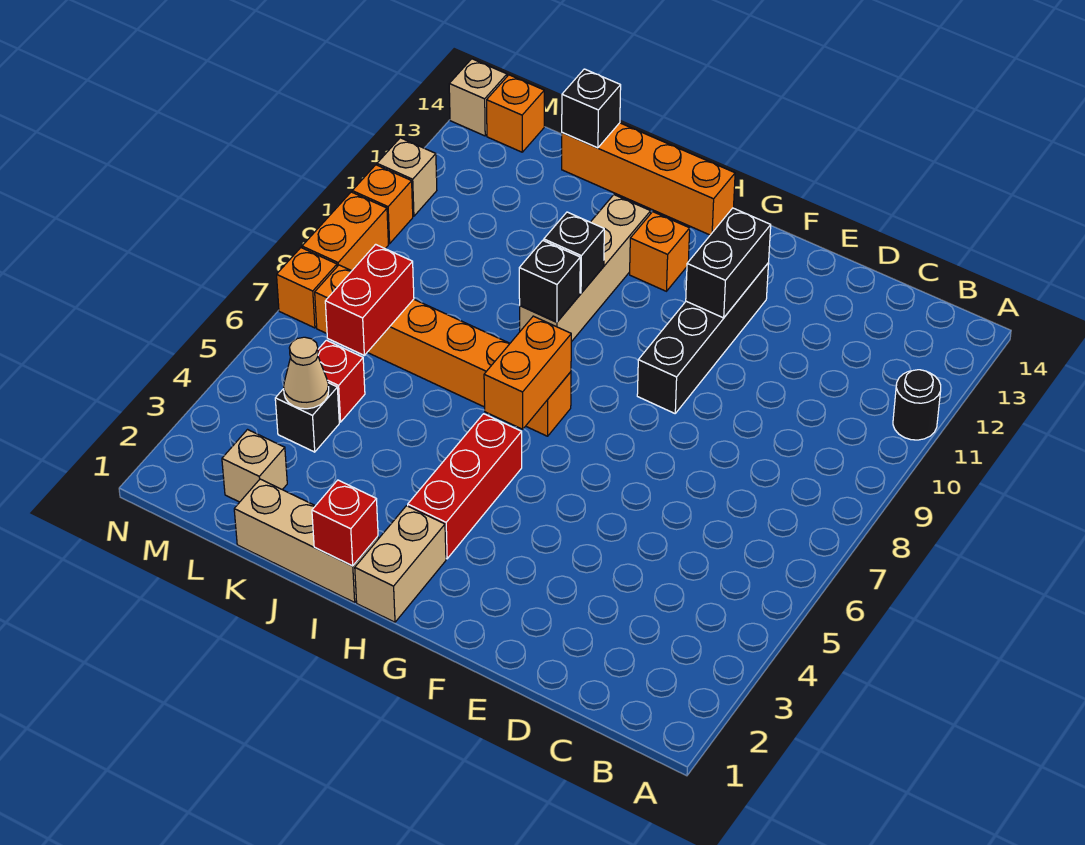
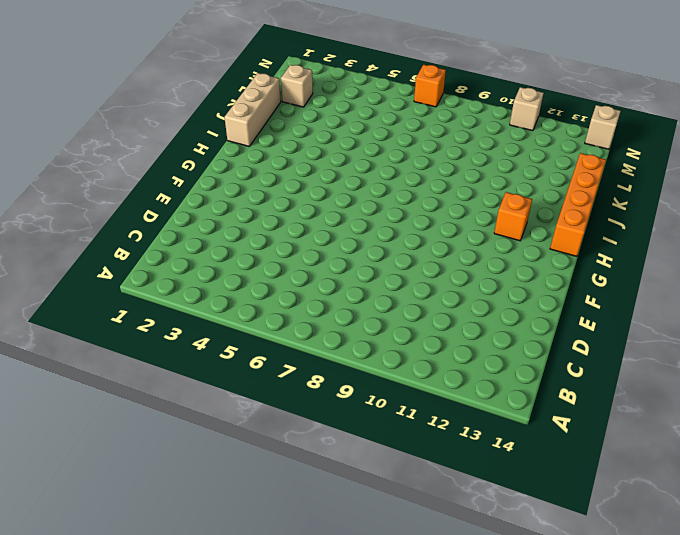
none -> black round brick A11 level 1
none -> black brick F9:F12 level 1
none -> tan brick H1:H2 level 1

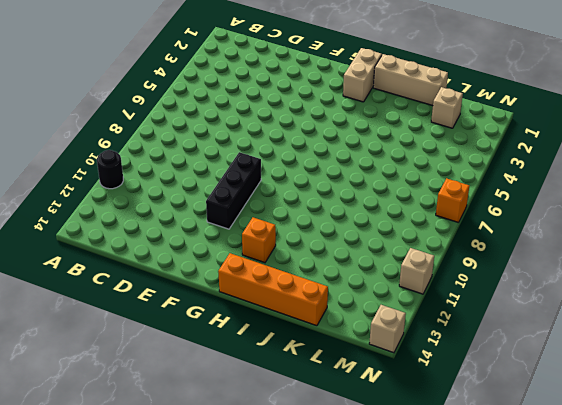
black brick F9:F11 level 1 -> black brick F9:F12 level 1
none -> red brick H3:H5 level 1
none -> orange brick H7:M7 level 1
none -> tan brick I9:I12 level 1

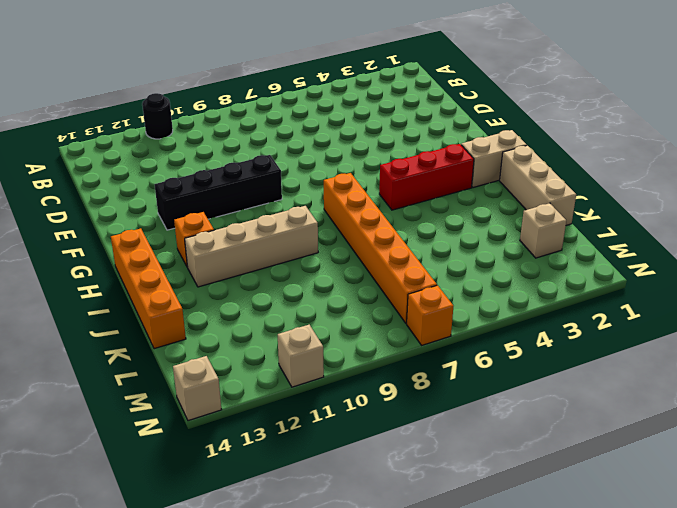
none -> black brick L4 level 1
none -> red brick L5 level 1
none -> orange brick M14 level 1

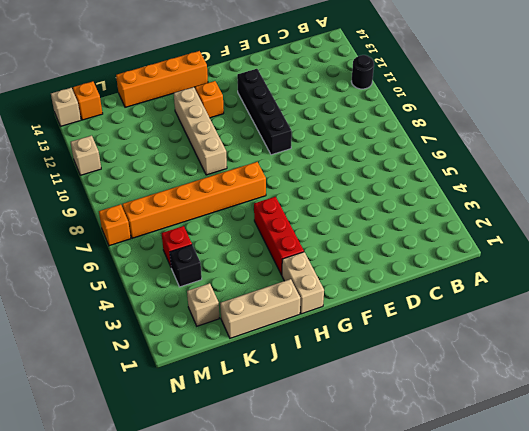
none -> orange brick N8:N9 level 1
none -> orange brick N10 level 1
none -> black brick F11:F12 level 2

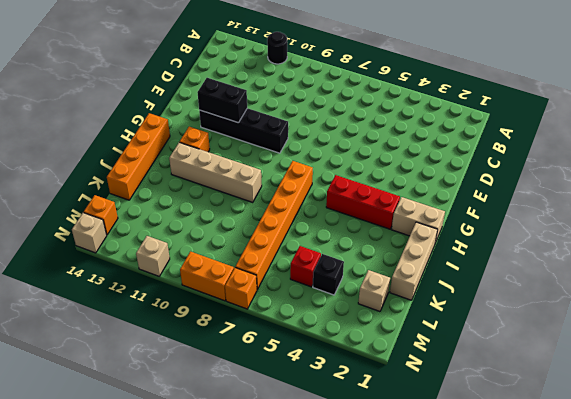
none -> orange brick N10 level 1
none -> orange brick H6:H7 level 2
none -> red brick I1 level 2

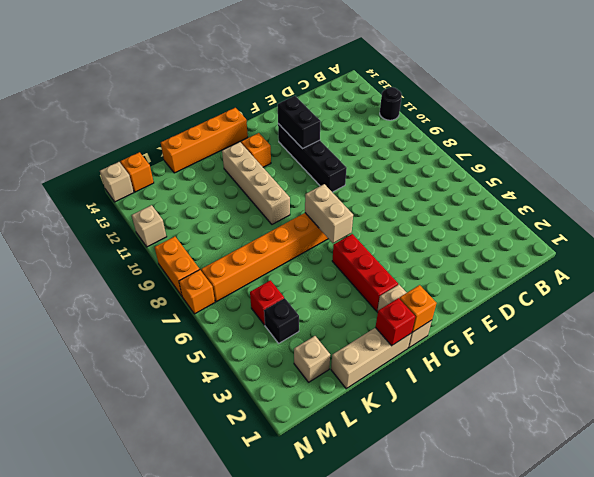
orange brick H1 level 2 -> orange brick N10 level 1
tan brick H6:H7 level 2 -> orange brick H6:H7 level 2
none -> black brick I9 level 2
none -> black brick I10 level 2
none -> black brick K14 level 2

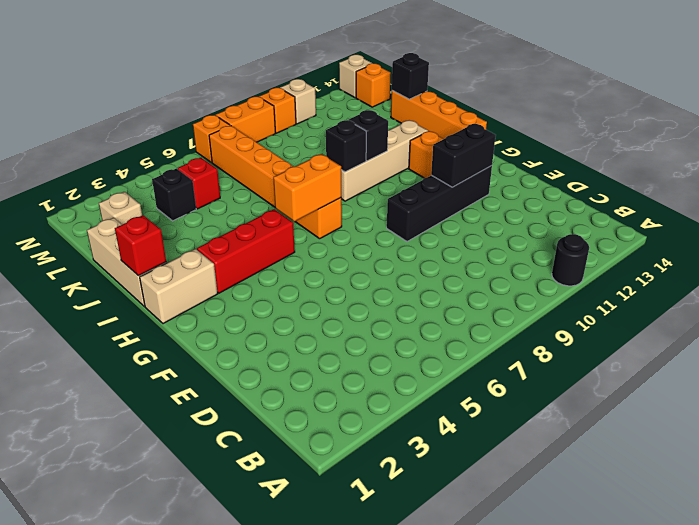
none -> tan cone L4 level 2
none -> red brick L6:L7 level 2

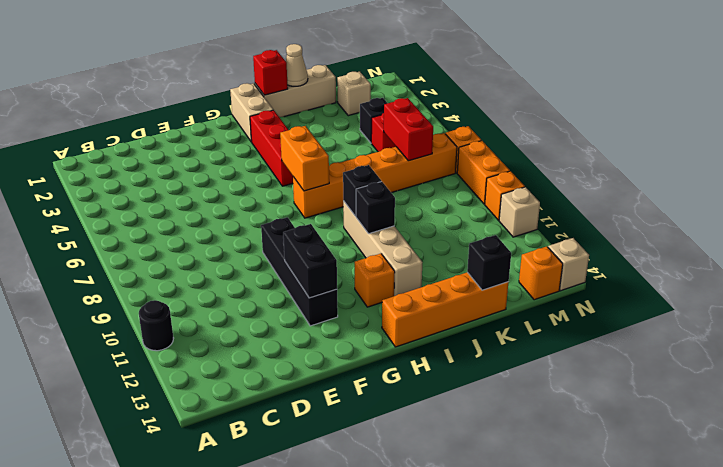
tan cone J1 level 2 -> tan cone L4 level 2

